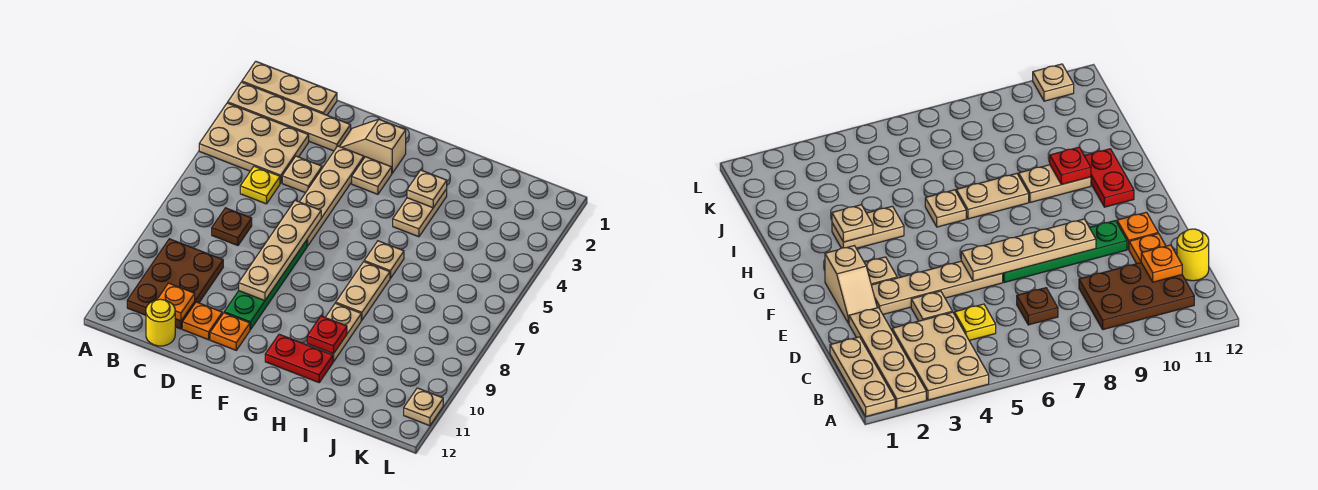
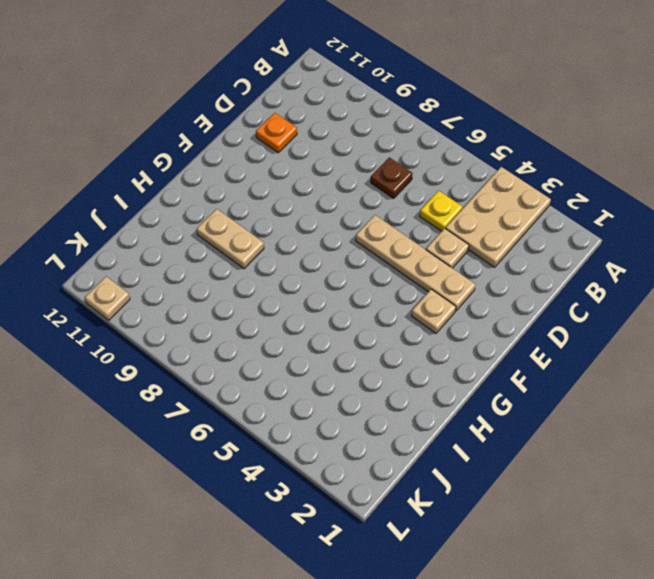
none -> tan plate A1:C1 level 1
none -> tan plate A2:D2 level 1
none -> brown plate B9:C11 level 1

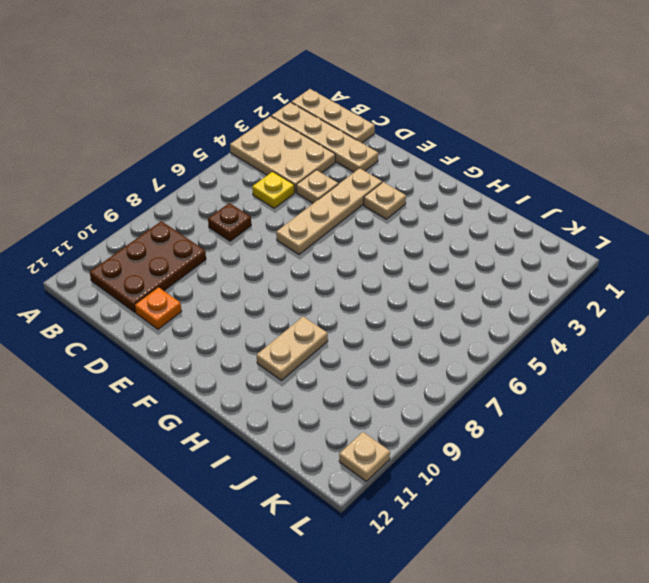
none -> yellow round brick C12 level 1
none -> tan slope E2:F2 level 1 top F
none -> green plate E7:E10 level 1

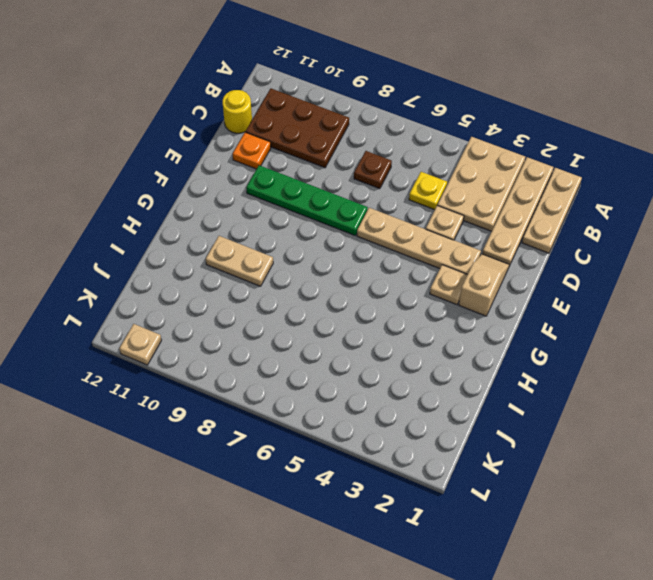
none -> orange plate E11 level 1
none -> red plate G11:H11 level 1
none -> tan plate H3:H4 level 1

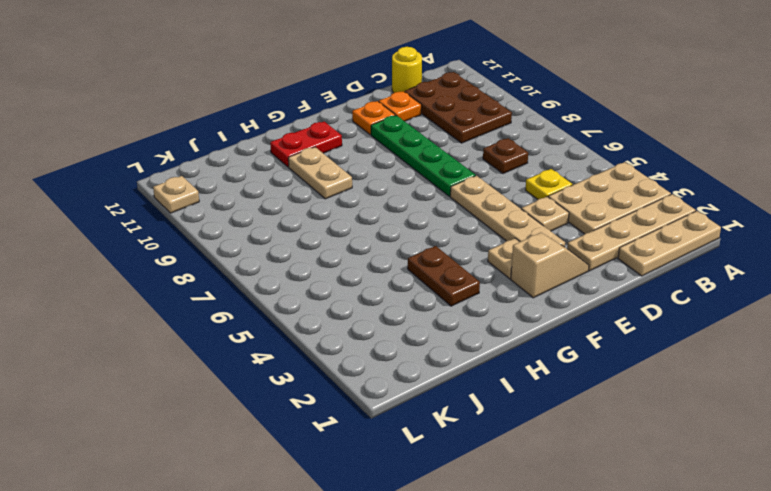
brown plate H3:H4 level 1 -> tan plate H3:H4 level 1
none -> tan plate H6 level 1
none -> tan plate H7:H8 level 1
none -> orange plate C11 level 2

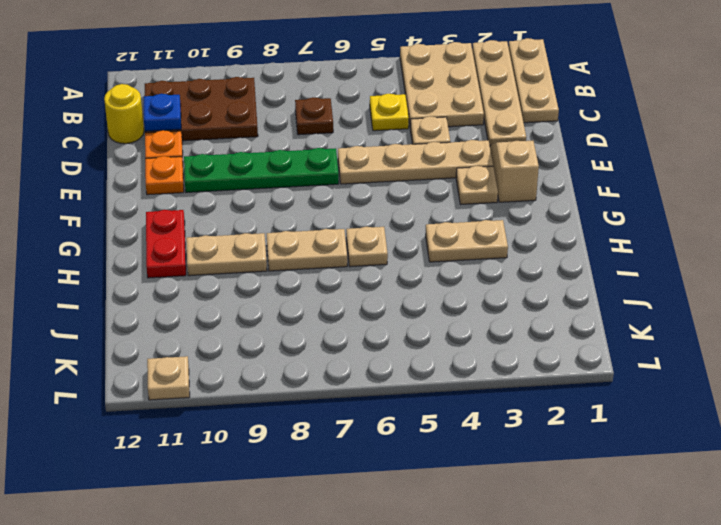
blue plate C11 level 2 -> orange plate C11 level 2
none -> tan plate E6:E9 level 2
none -> tan plate H3 level 2
none -> red plate H10 level 2

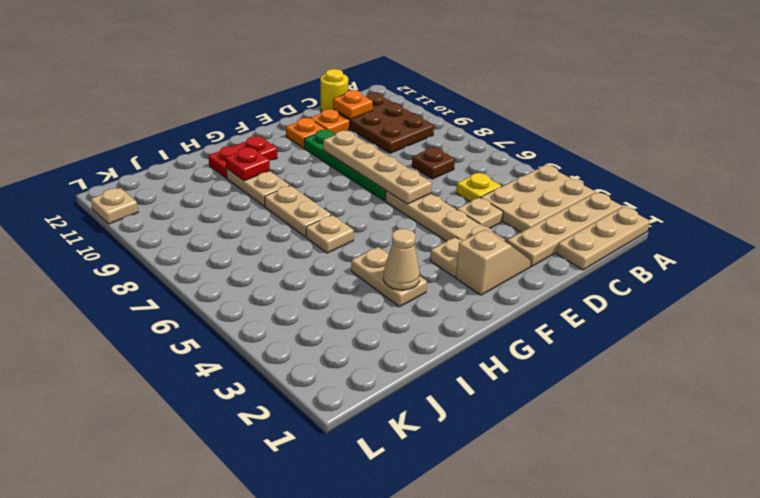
tan cone H3 level 2 -> tan plate H3 level 2

